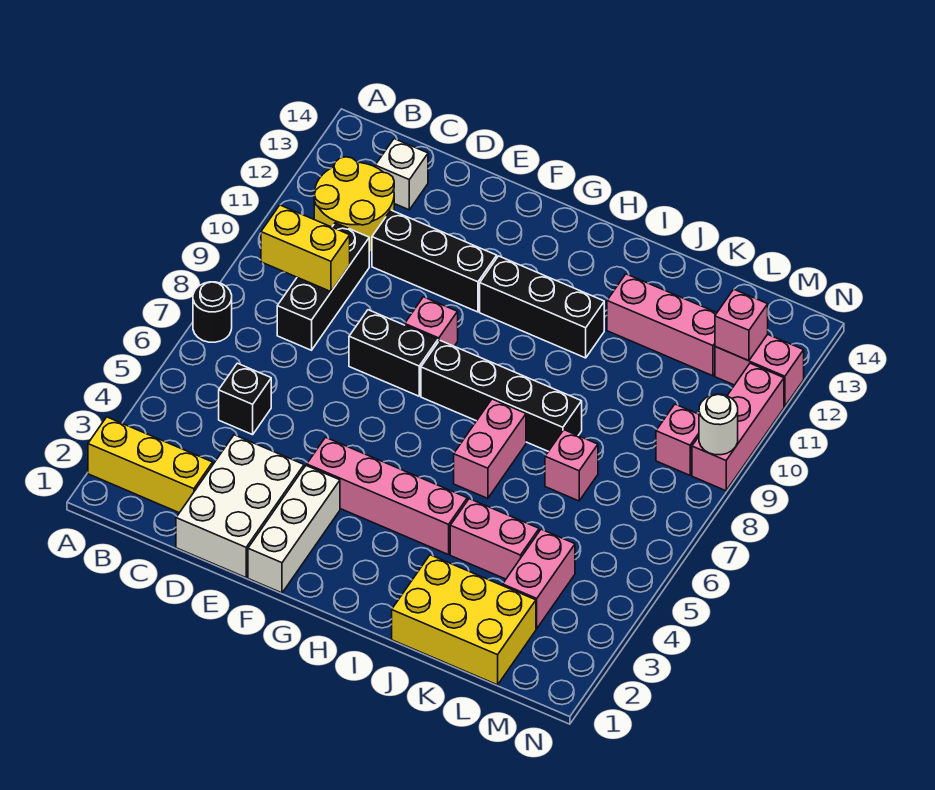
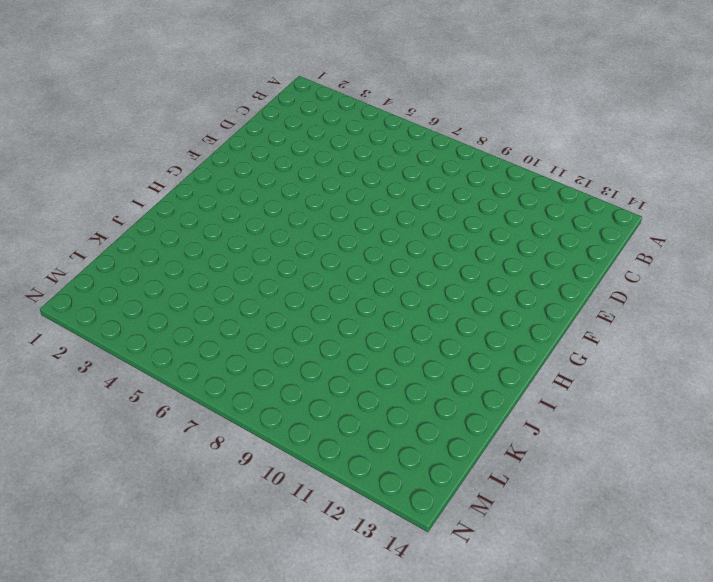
none -> yellow brick A2:C2 level 1
none -> black round brick A7 level 1
none -> yellow round brick B11:C12 level 1

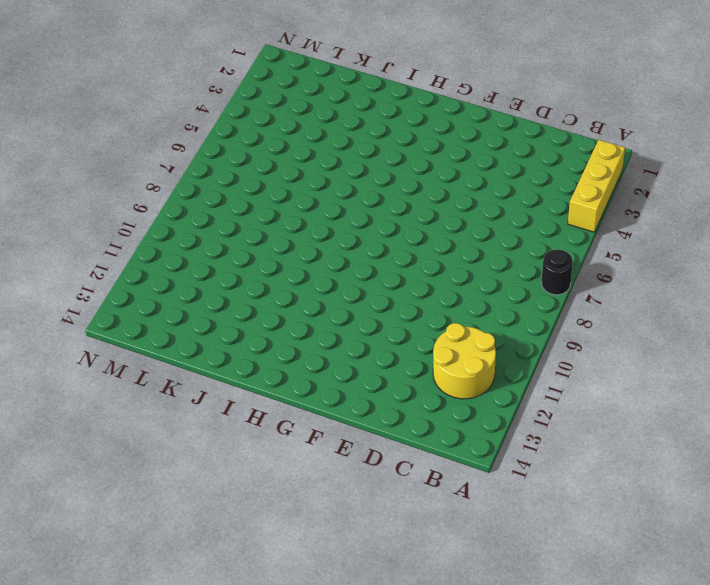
yellow brick A2:A4 level 1 -> yellow brick A2:C2 level 1
none -> black brick C5 level 1
none -> black brick C8:C10 level 1
none -> white brick C13 level 1

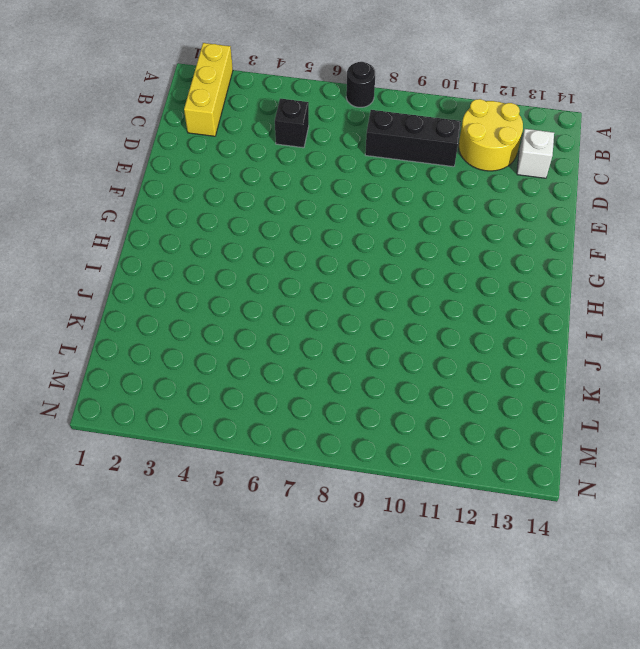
none -> white brick D1:E3 level 1
none -> black brick D11:F11 level 1
none -> black brick E8:F8 level 1

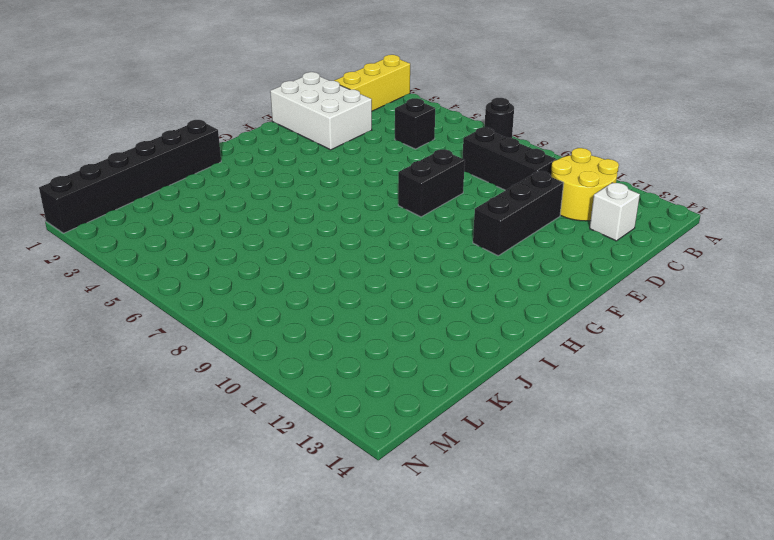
black brick I1:N1 level 1 -> yellow brick J1:L2 level 1
none -> white brick F1:F3 level 1
none -> pink brick F4:I4 level 1
none -> pink brick F9 level 1

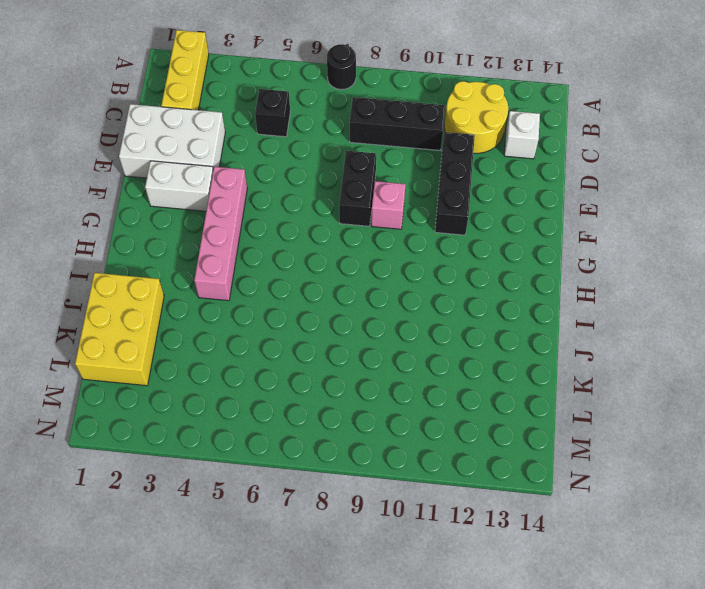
white brick F2:F3 level 1 -> white brick F1:F3 level 1
none -> black brick G8:J8 level 1
none -> black brick G11:I11 level 1
none -> pink brick I6:I7 level 1

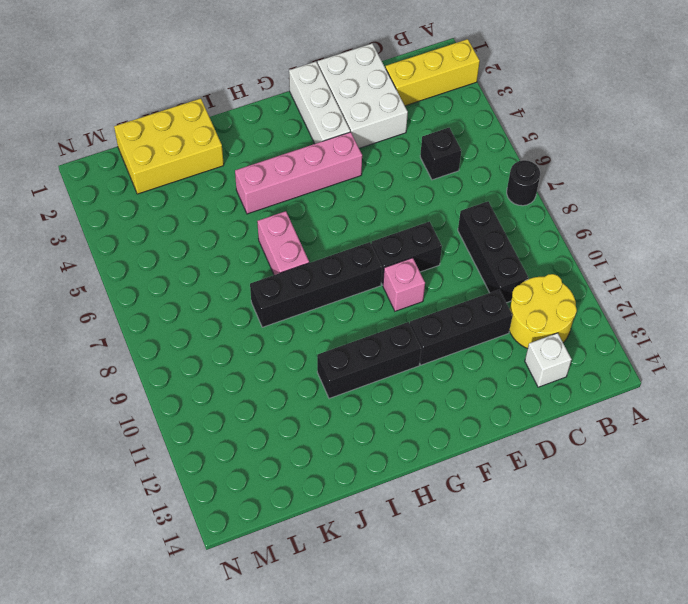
none -> pink brick J4:K4 level 1
none -> pink brick J12:L12 level 1
none -> pink brick K7 level 1

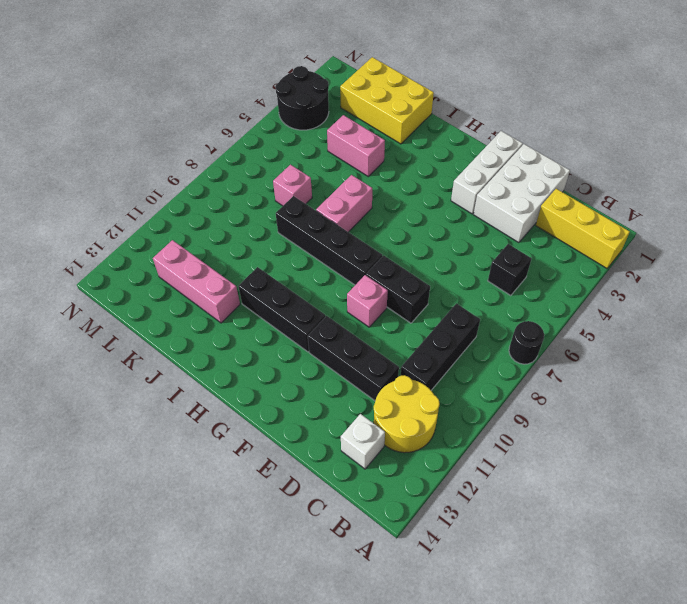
black round brick M3:N4 level 1 -> none
none -> pink brick F4:I4 level 1
none -> pink brick L3:L4 level 1
none -> pink brick M9 level 1

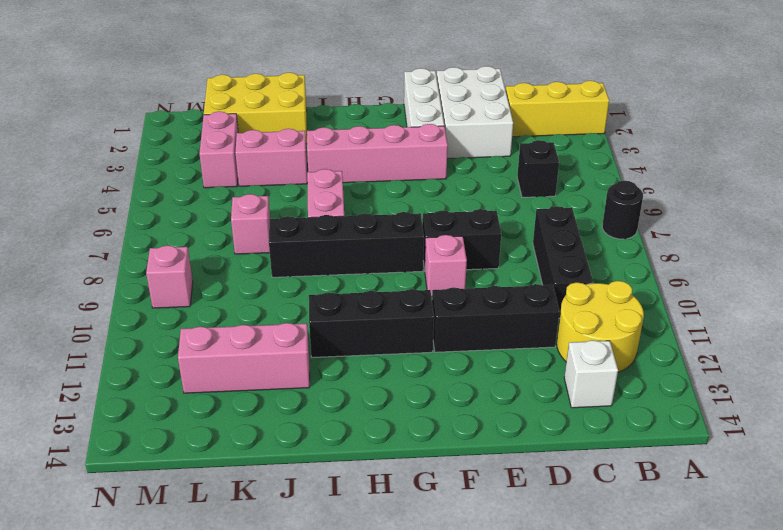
none -> pink brick M12:N12 level 1
none -> pink brick N9:N11 level 1
none -> yellow brick B9:C9 level 2

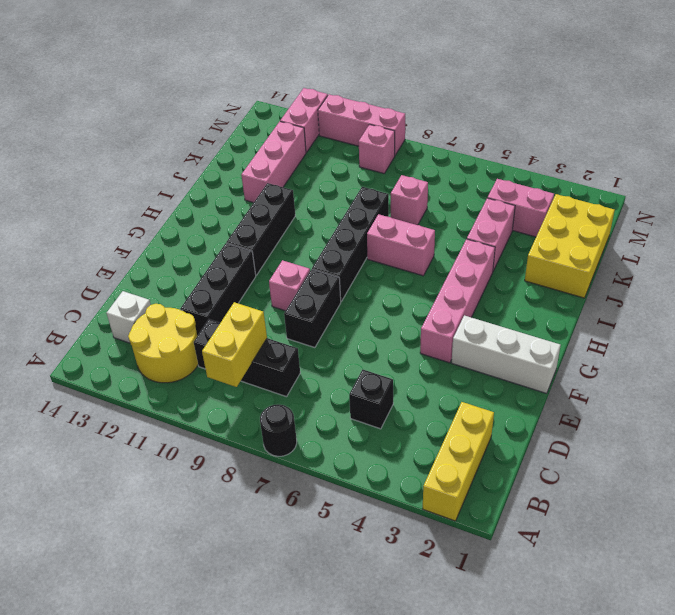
none -> white brick D1:E3 level 1
none -> pink brick M12 level 2
none -> white round brick N9 level 2

